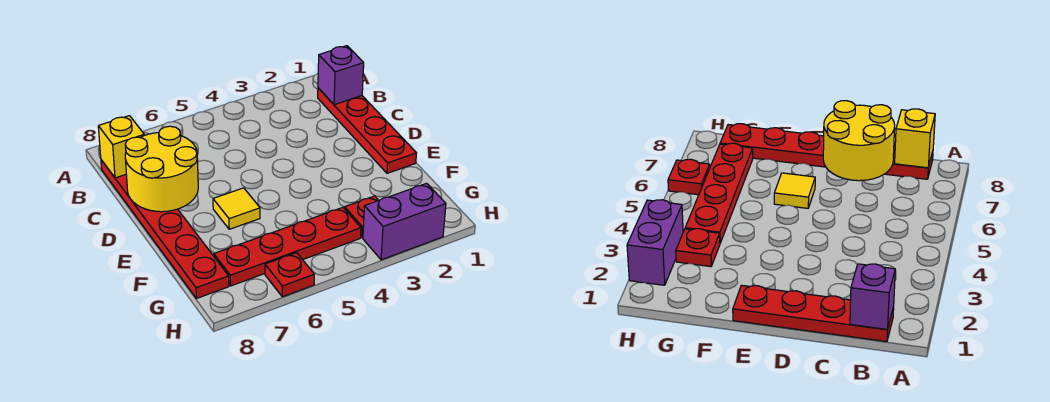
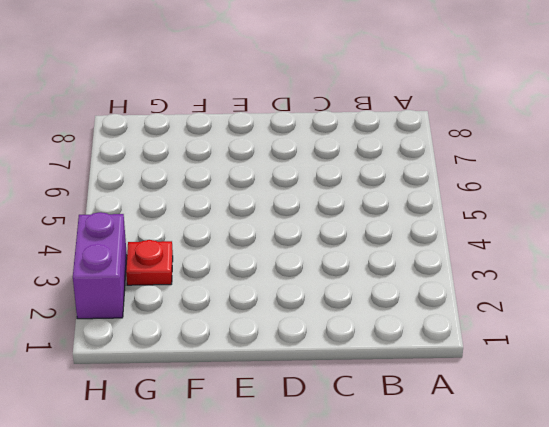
none -> red plate B1:E1 level 1
none -> red plate B8:G8 level 1

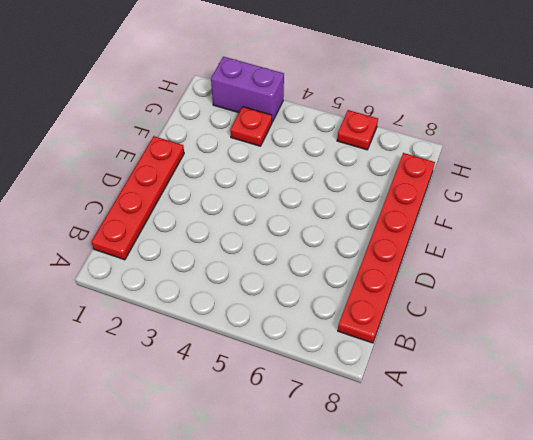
none -> yellow tile E6 level 1
none -> red plate G4:G7 level 1

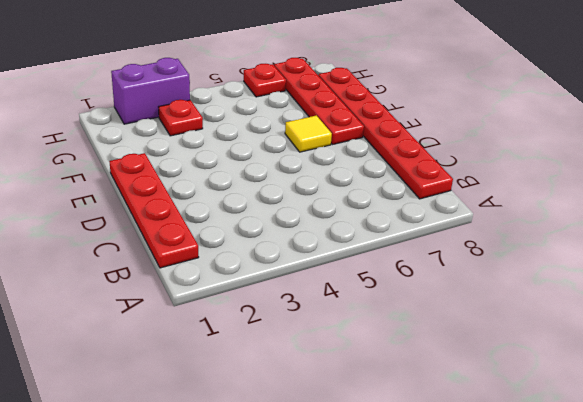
red plate E7:H7 level 1 -> red plate G4:G7 level 1
none -> purple brick B1 level 2
none -> yellow brick B8 level 2

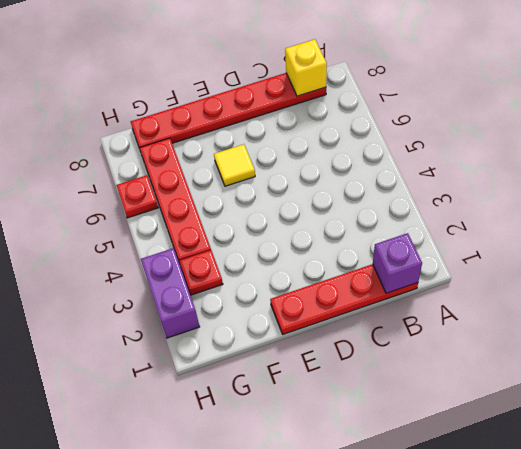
none -> yellow round brick C7:D8 level 2

